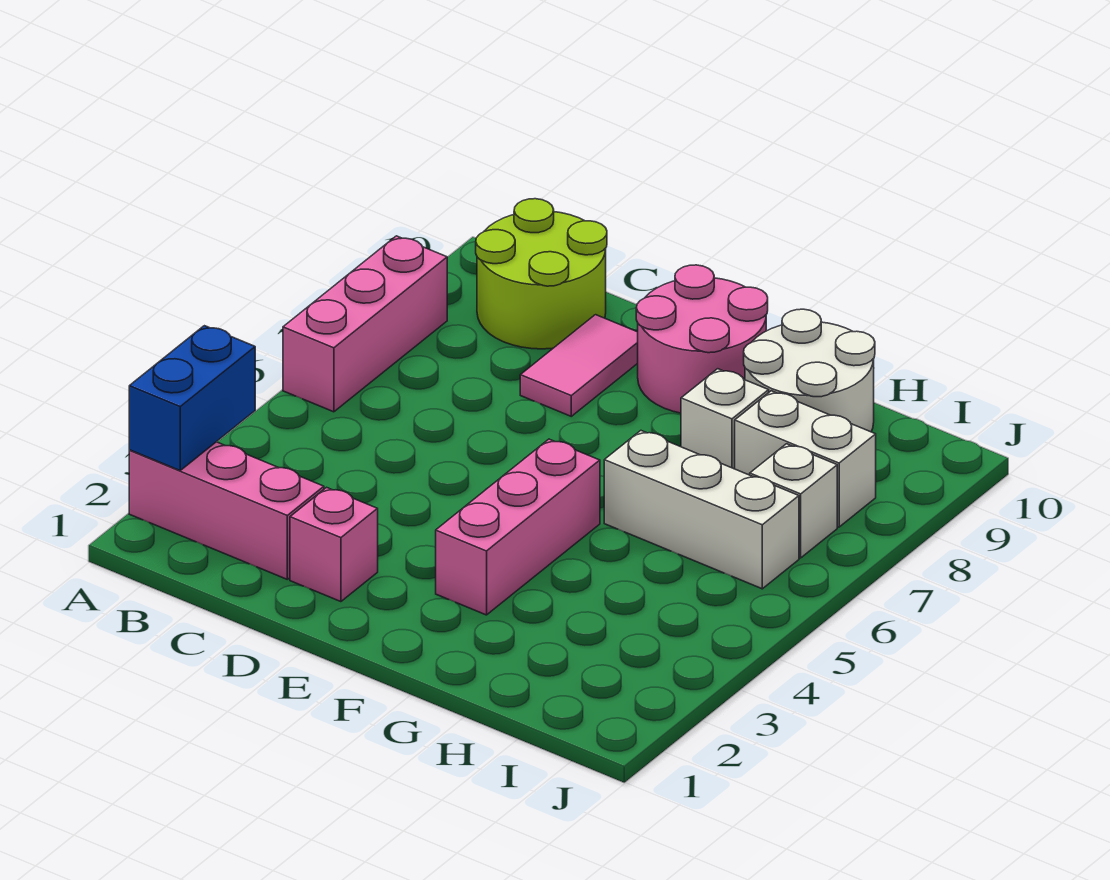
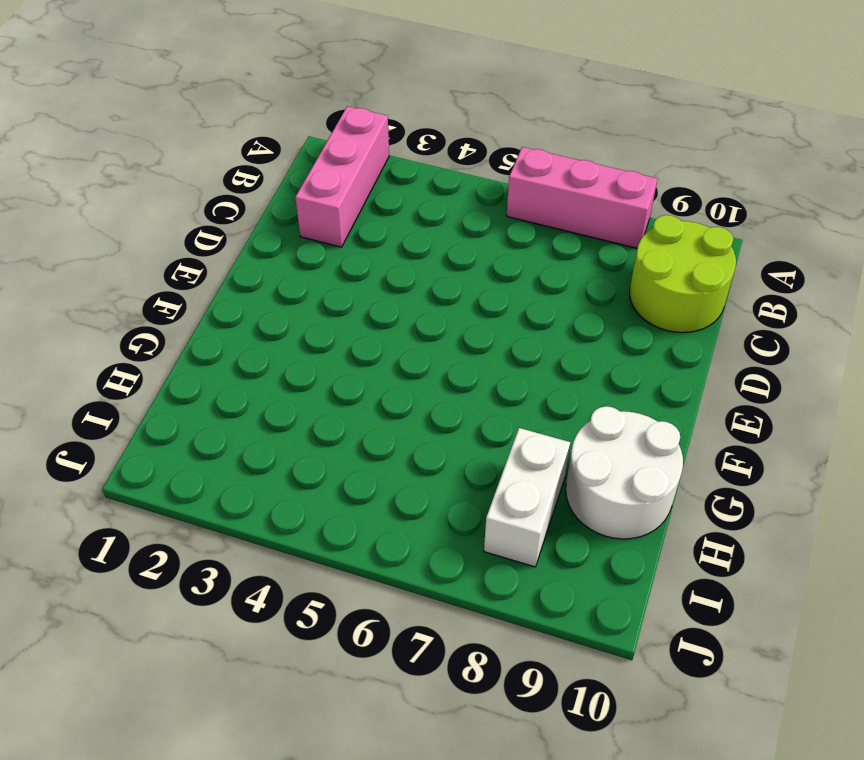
none -> pink brick D2 level 1
none -> pink tile D8:D9 level 1
none -> pink round brick E9:F10 level 1

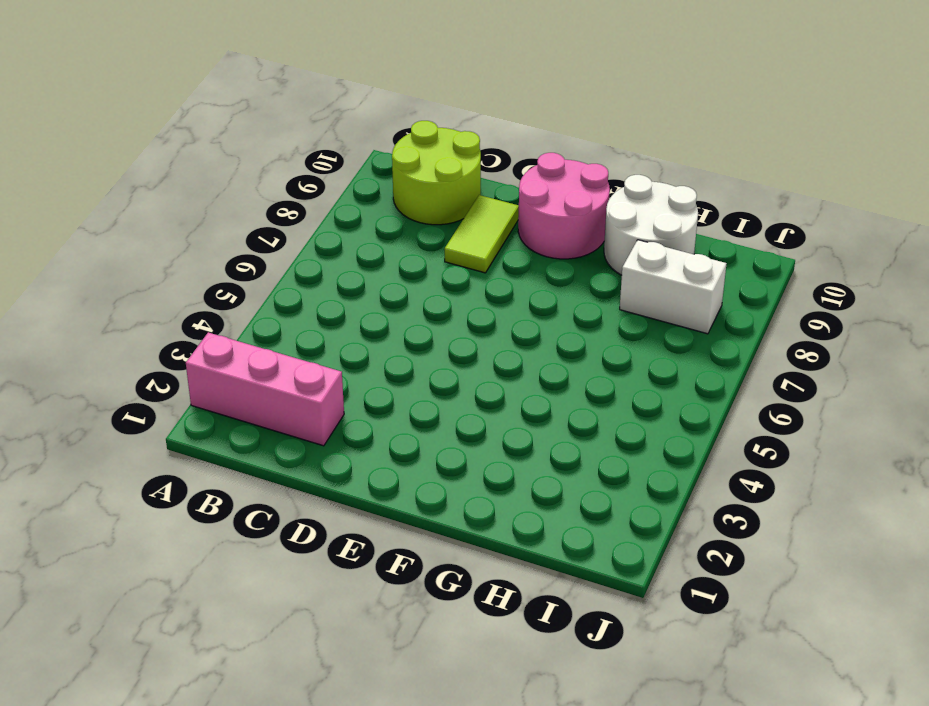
lime tile D8:D9 level 1 -> pink tile D8:D9 level 1
none -> pink brick A6:A8 level 1
none -> pink brick D2 level 1
none -> pink brick F3:F5 level 1

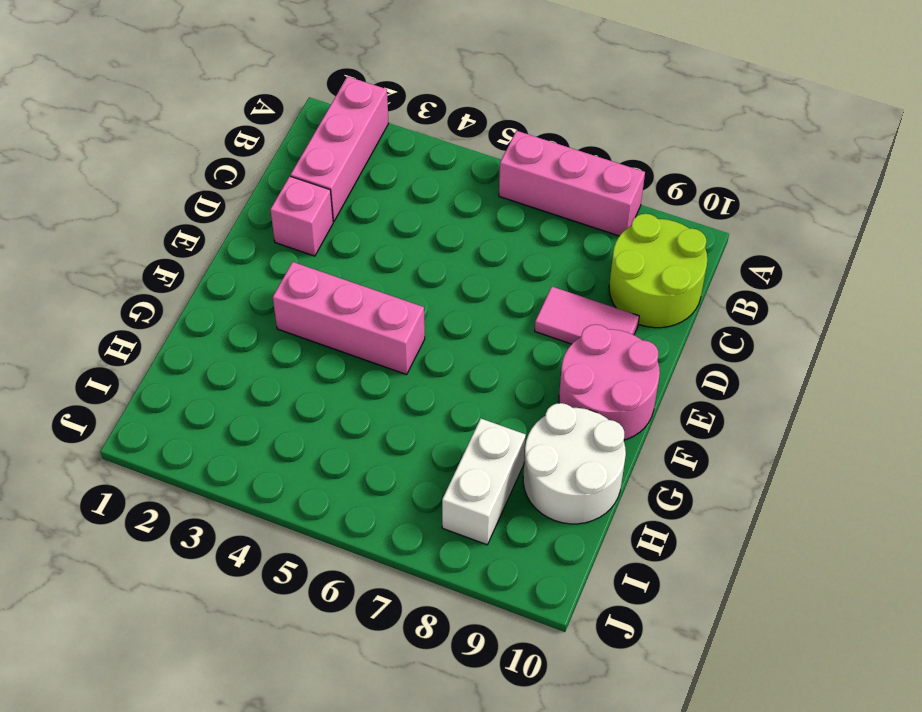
none -> white brick G6:I6 level 1
none -> white brick G8 level 1
none -> white brick I7 level 1

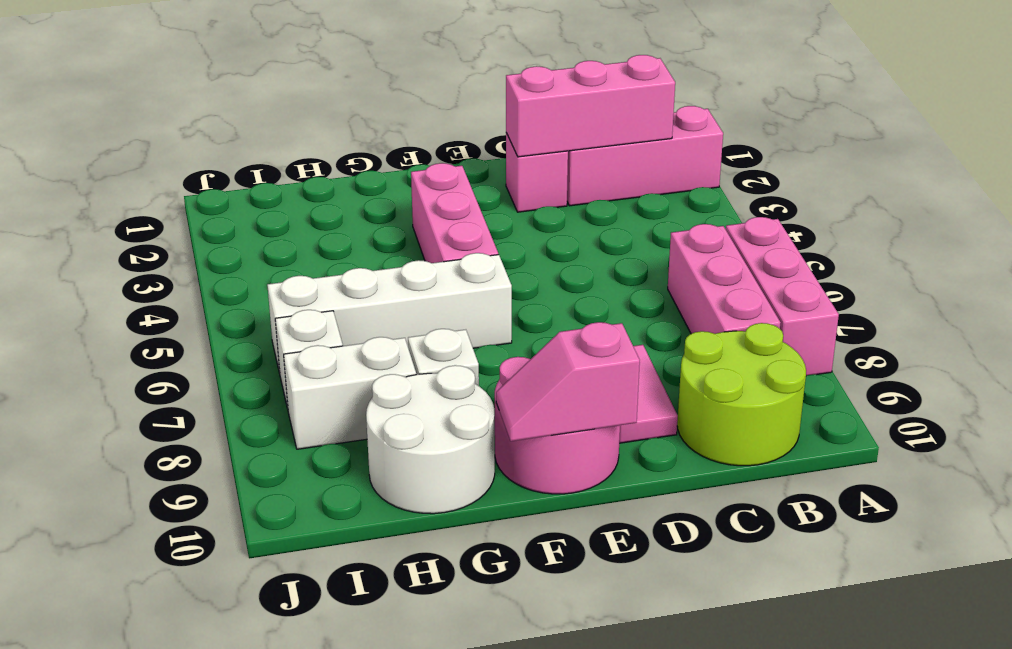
pink brick B2:D2 level 2 -> none
pink brick B6:B8 level 1 -> none
pink slope E10:F10 level 2 top E -> none
white brick F6:I6 level 1 -> white brick G6:I6 level 1
none -> blue brick A2:A3 level 2

